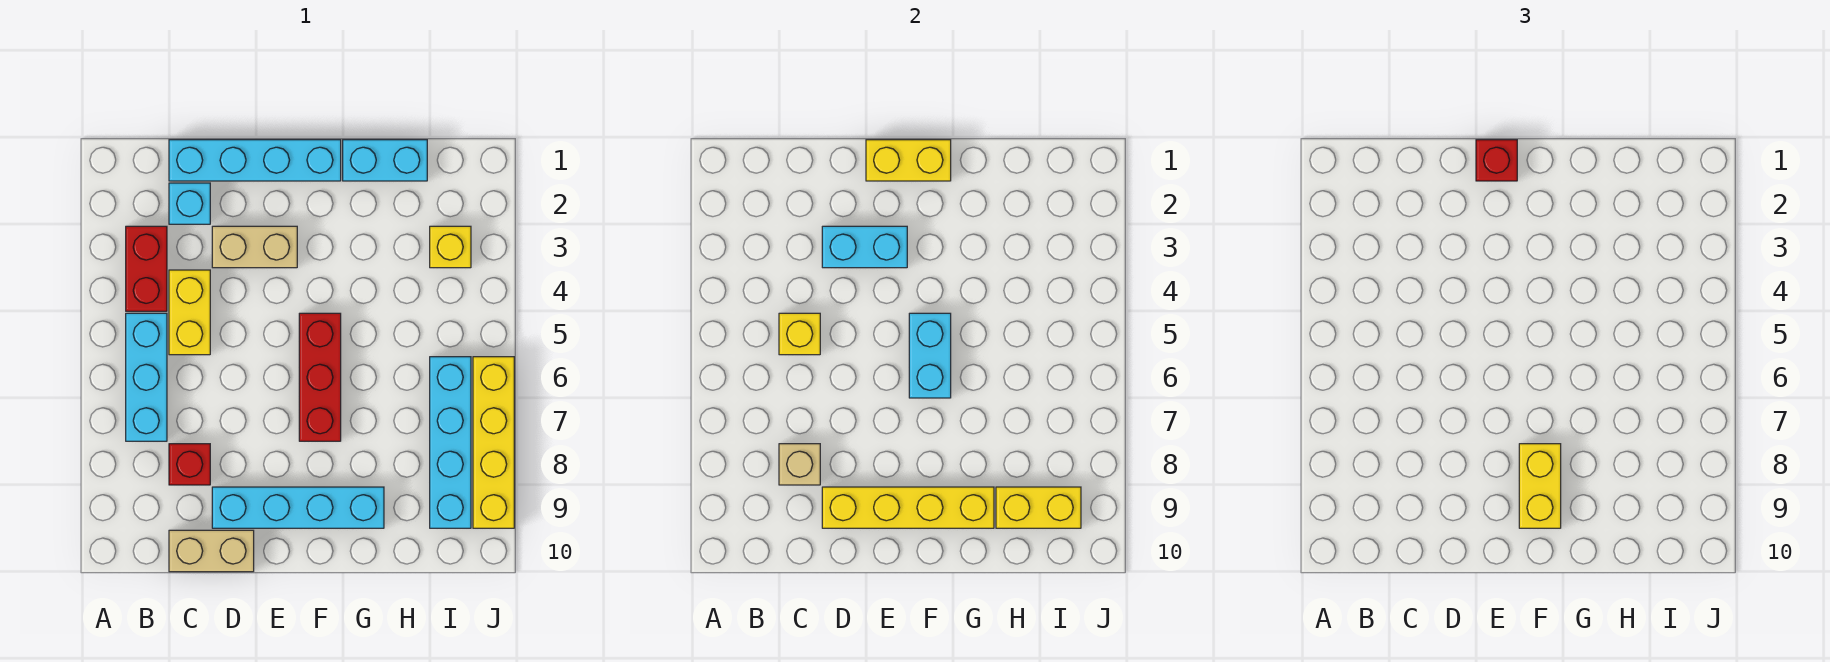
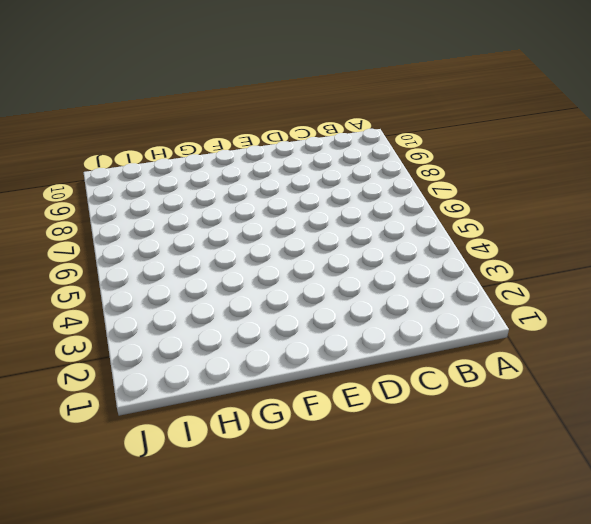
none -> red brick B3:B4 level 1
none -> cyan brick B5:B7 level 1
none -> cyan brick C1:F1 level 1

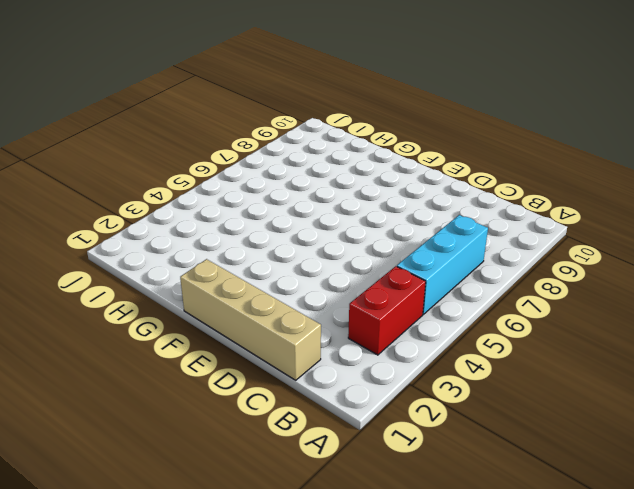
tan brick C1:F1 level 1 -> cyan brick C1:F1 level 1
none -> cyan brick C2 level 1
none -> yellow brick C4:C5 level 1
none -> red brick C8 level 1

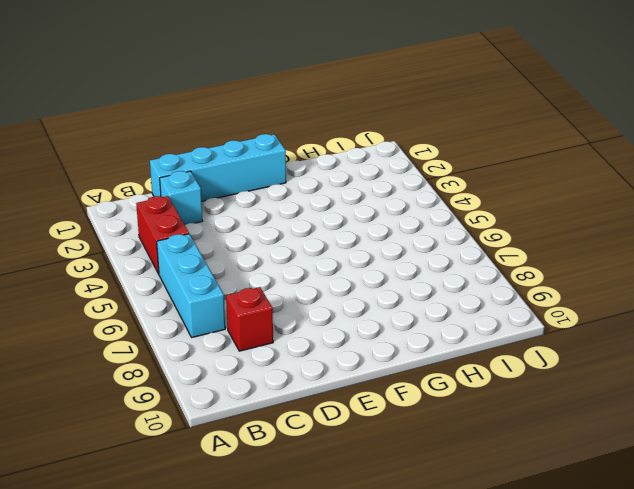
none -> yellow brick C4:C5 level 1
none -> tan brick C10:D10 level 1
none -> tan brick D3:E3 level 1

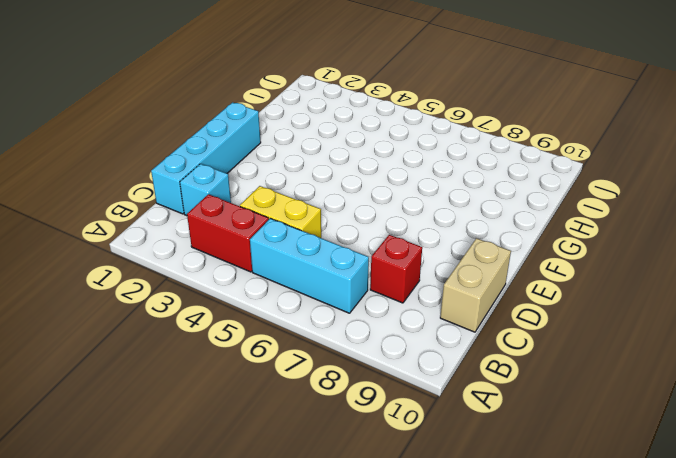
none -> tan brick D3:E3 level 1
none -> cyan brick D9:G9 level 1
none -> red brick F5:F7 level 1

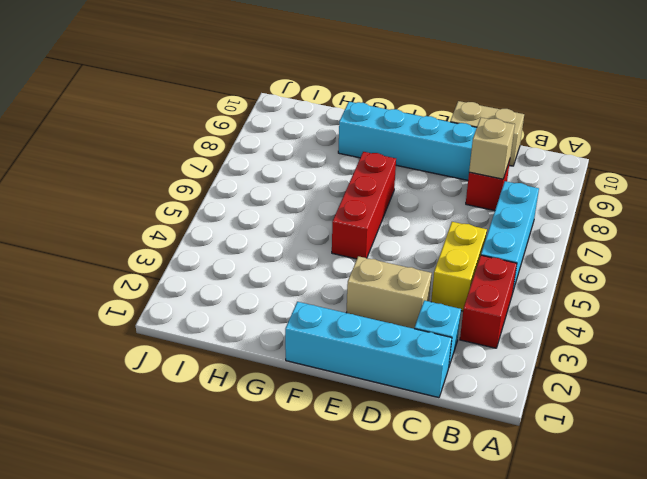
none -> cyan brick G1:H1 level 1
none -> yellow brick I3 level 1
none -> cyan brick I6:I9 level 1

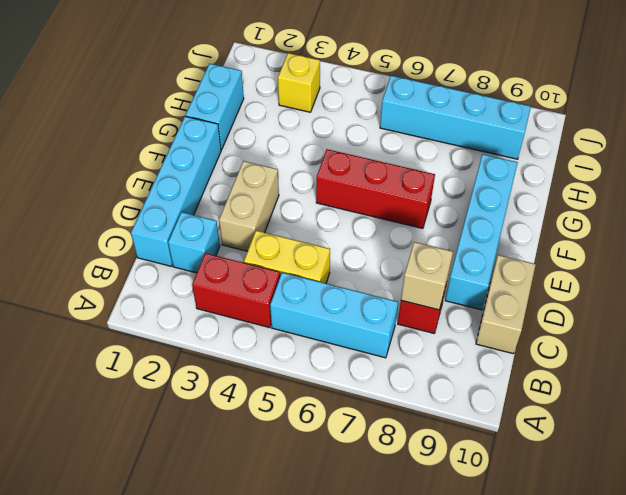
none -> yellow brick J6:J9 level 1
none -> yellow brick C5 level 2
none -> cyan brick D3:E3 level 2

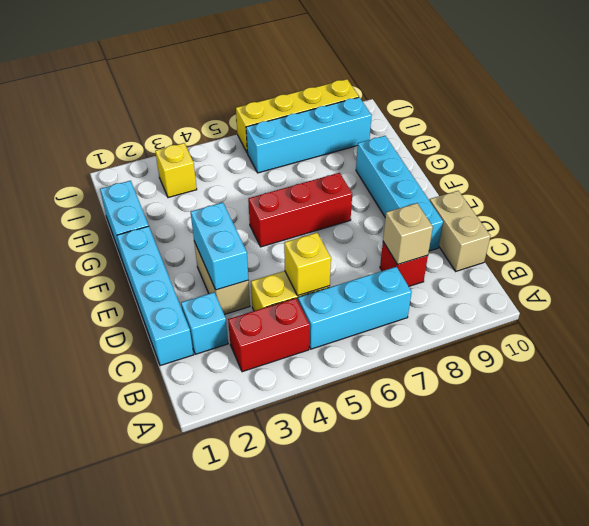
none -> yellow brick D9:G9 level 2
none -> yellow brick E1:F1 level 2
none -> cyan brick F5:F6 level 2

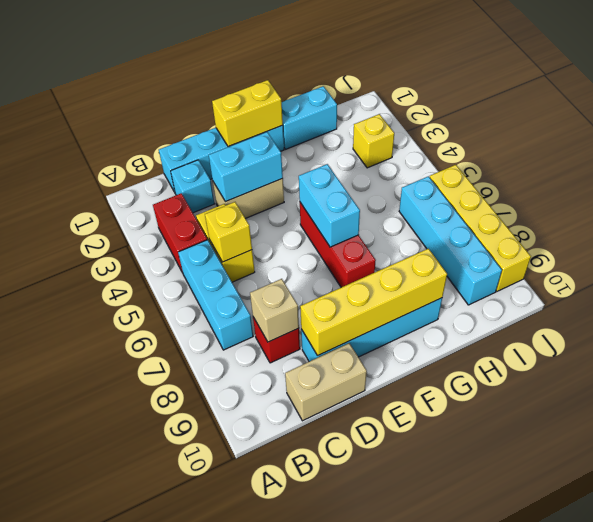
none -> yellow brick H9:I9 level 2
none -> red brick E1 level 3
none -> yellow brick F8:F9 level 3

